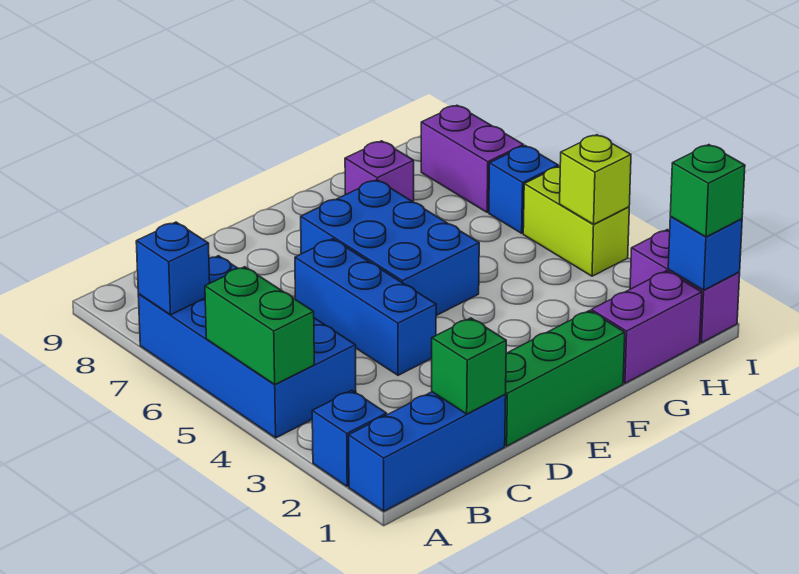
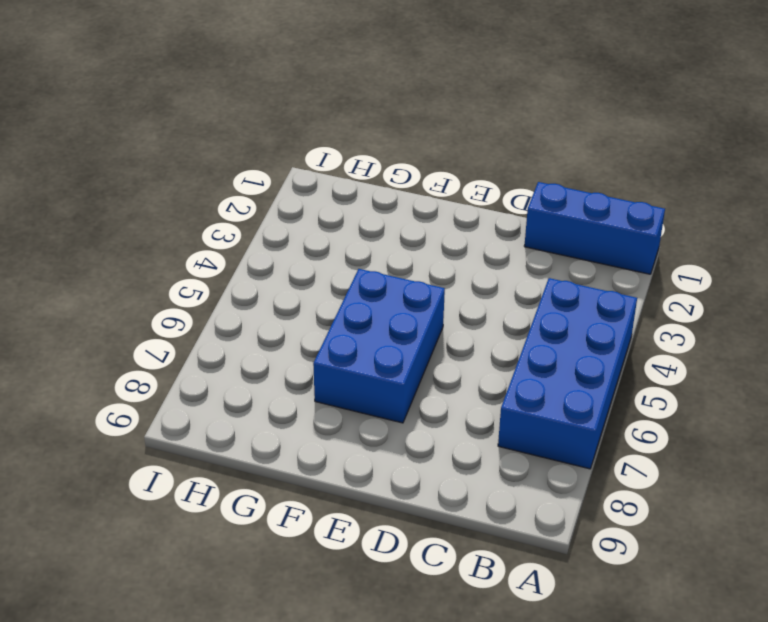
none -> blue brick A2 level 1
none -> green brick D1:F1 level 1
none -> blue brick D4:D6 level 1

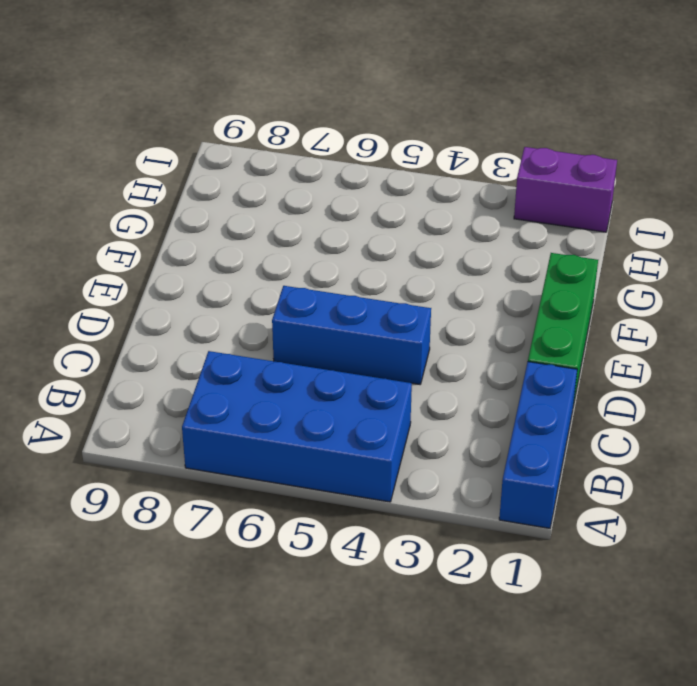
none -> blue brick A2 level 1
none -> blue brick E5:F7 level 1
none -> purple brick G1:H1 level 1

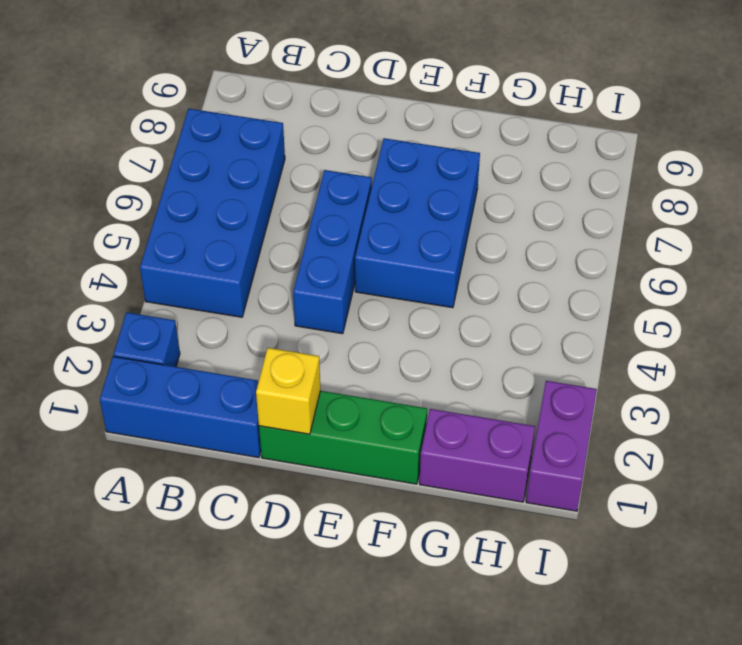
yellow brick D1 level 2 -> none
none -> purple brick G8 level 1
none -> lime brick I4:I5 level 1
none -> blue brick I6 level 1

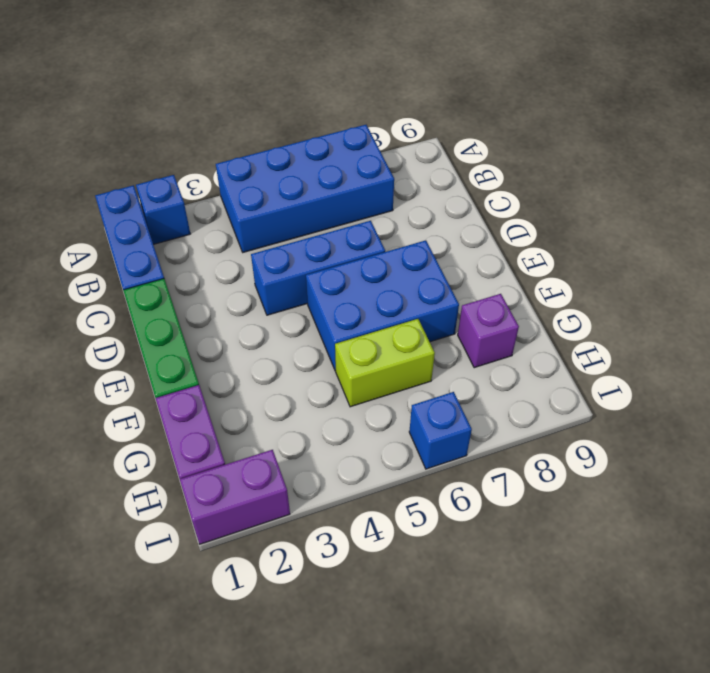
lime brick G5:G6 level 1 -> lime brick I4:I5 level 1
none -> purple brick I7:I8 level 1
none -> green brick A4:A5 level 2
none -> blue brick A7 level 2

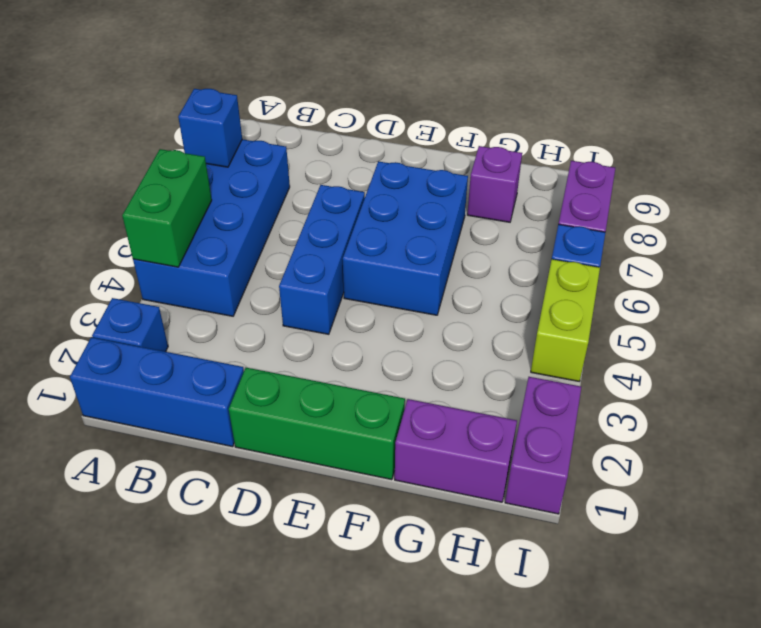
none -> green brick C1 level 2
none -> blue brick I1 level 2
none -> lime brick I4 level 2

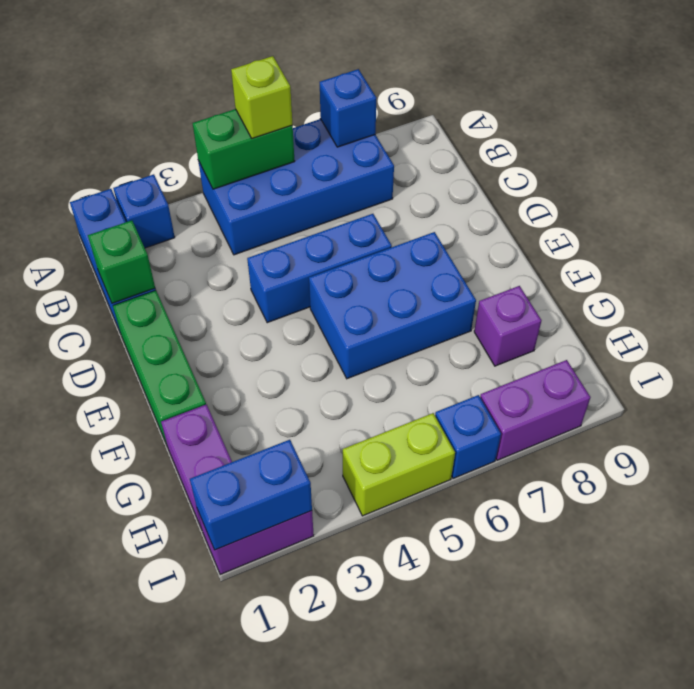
lime brick A5 level 3 -> lime brick I4 level 2
blue brick I1:I2 level 2 -> blue brick I1 level 2
none -> green brick I1 level 3

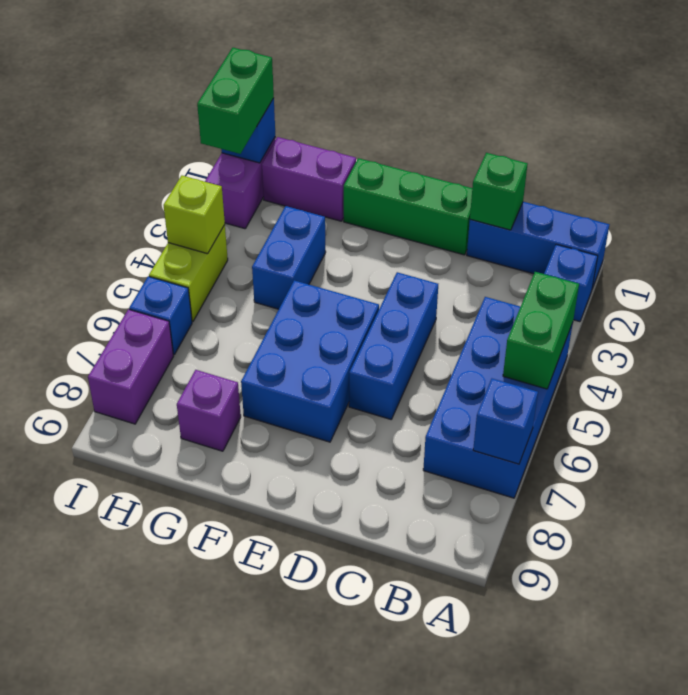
blue brick G3:G4 level 1 -> none
green brick I1:I2 level 3 -> green brick I1 level 3

